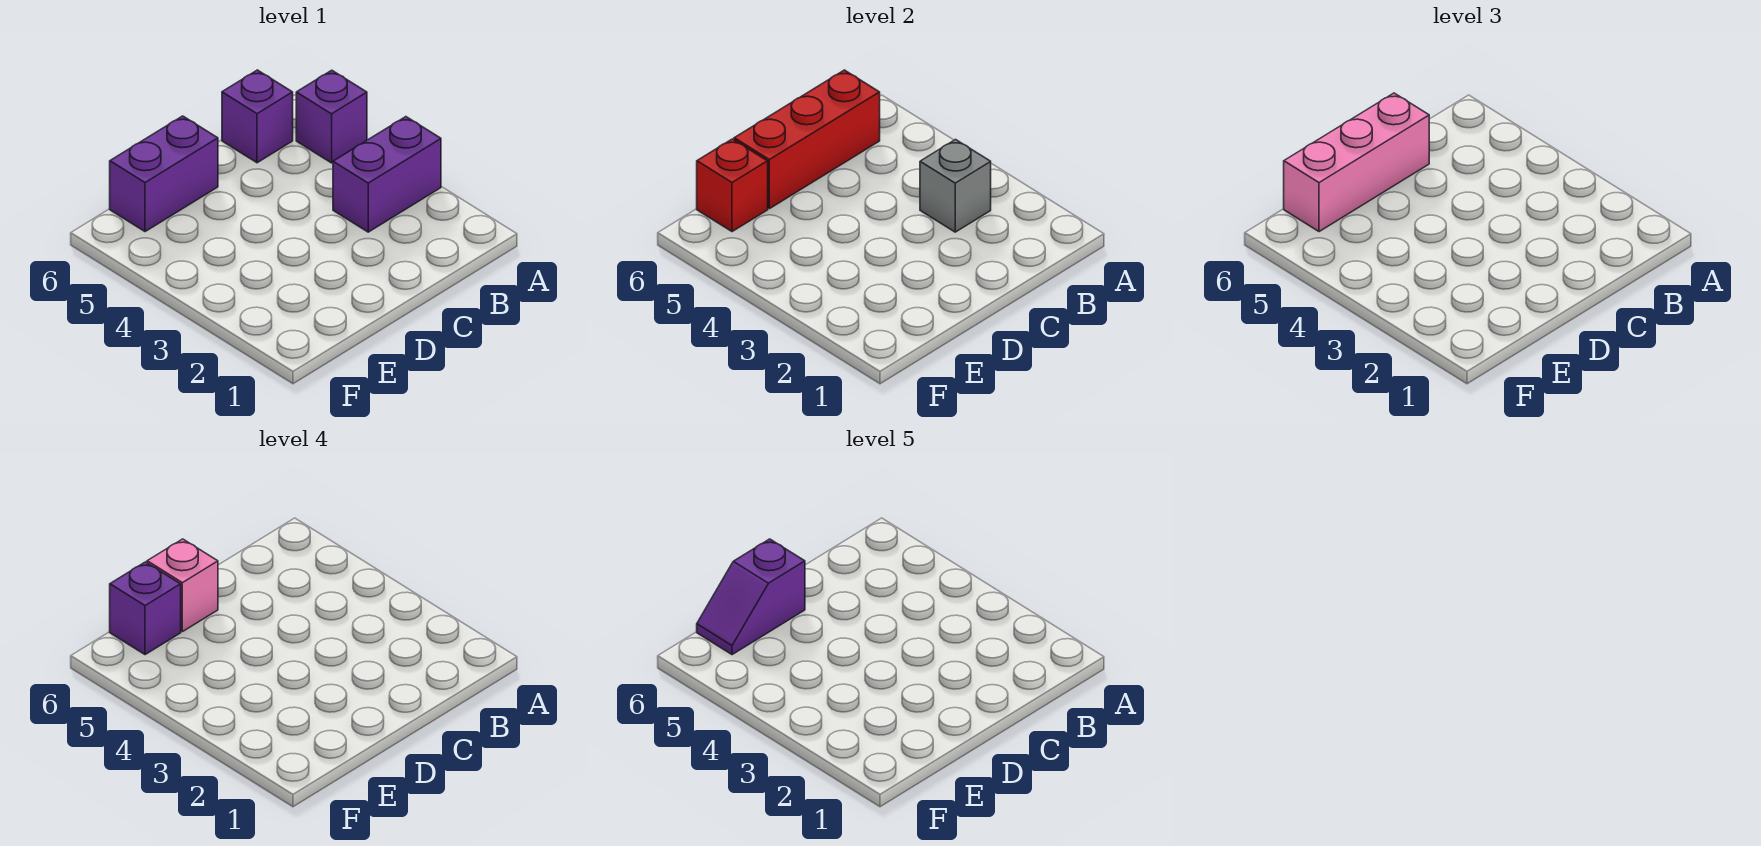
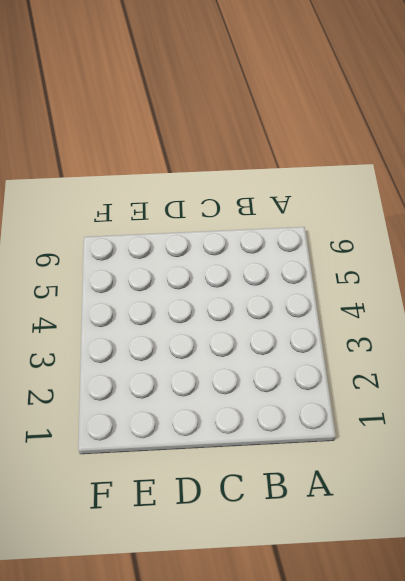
none -> purple brick A3:B3 level 1
none -> purple brick A5 level 1

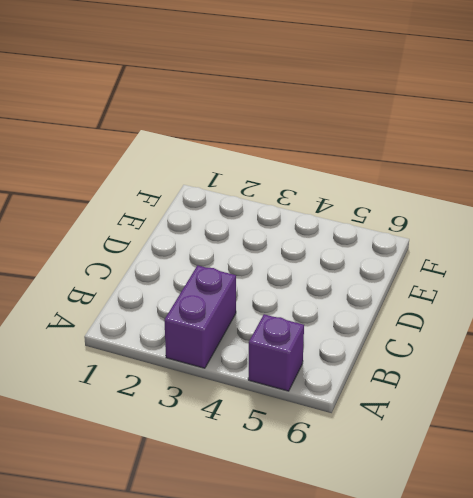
none -> purple brick B6 level 1
none -> purple brick D6:E6 level 1

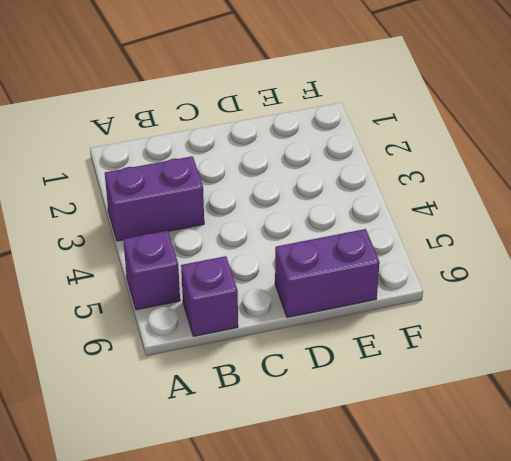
none -> grey brick B3 level 2
none -> red brick B6:D6 level 2

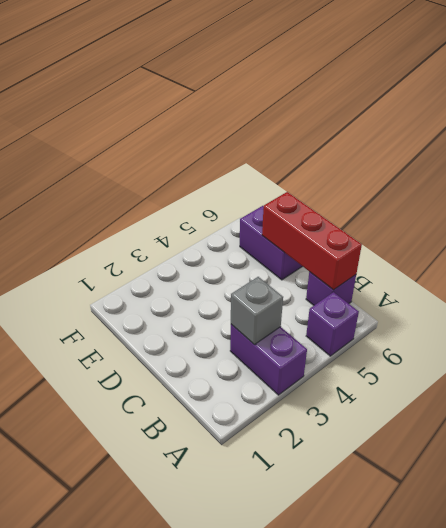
none -> red brick E6 level 2
none -> pink brick C6:E6 level 3

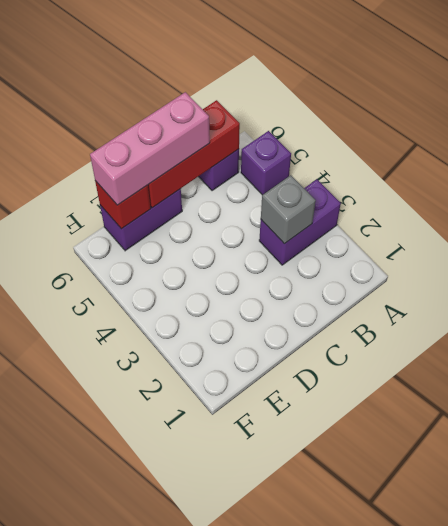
none -> pink brick D6 level 4
none -> purple brick E6 level 4

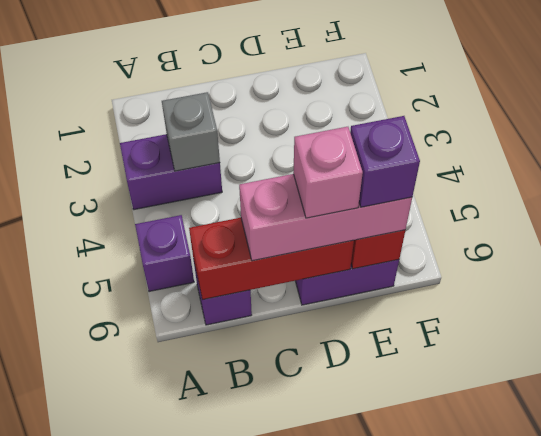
none -> purple slope D6:E6 level 5 top D

